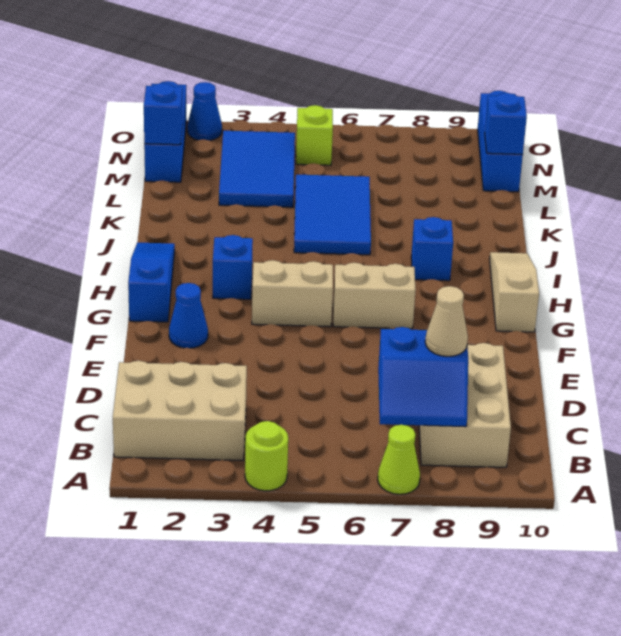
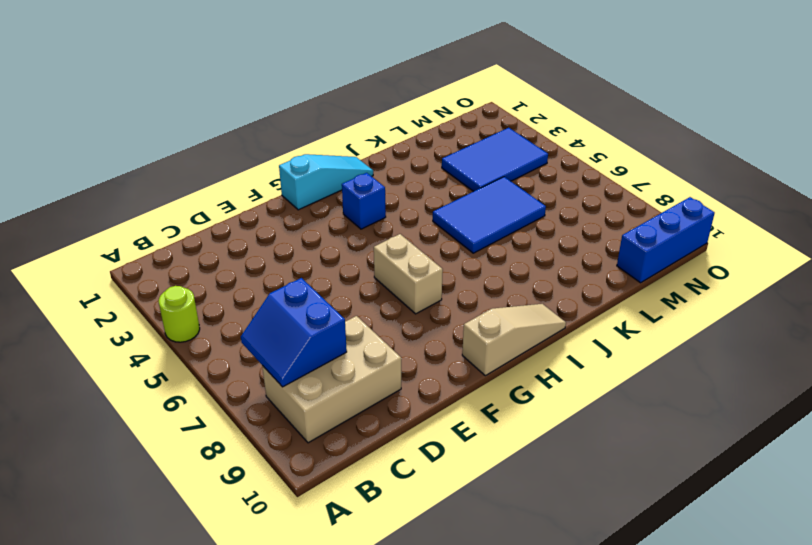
cyan slope G1:I1 level 1 top G -> blue slope G1:I1 level 1 top G
none -> lime cone A7 level 1
none -> tan brick B1:C3 level 1
none -> blue cone F2 level 1

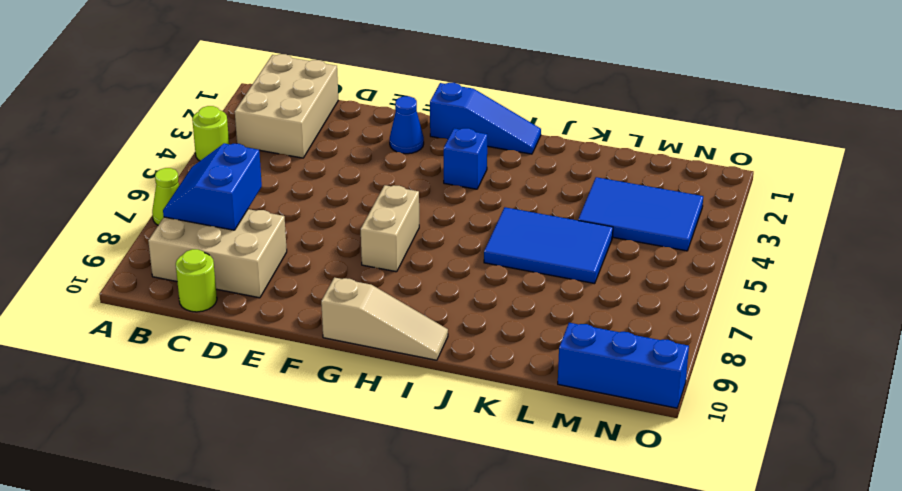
lime round brick C10 level 1 -> none
none -> tan brick G4:G5 level 1
none -> blue brick I8 level 1
none -> blue brick M1:O1 level 1

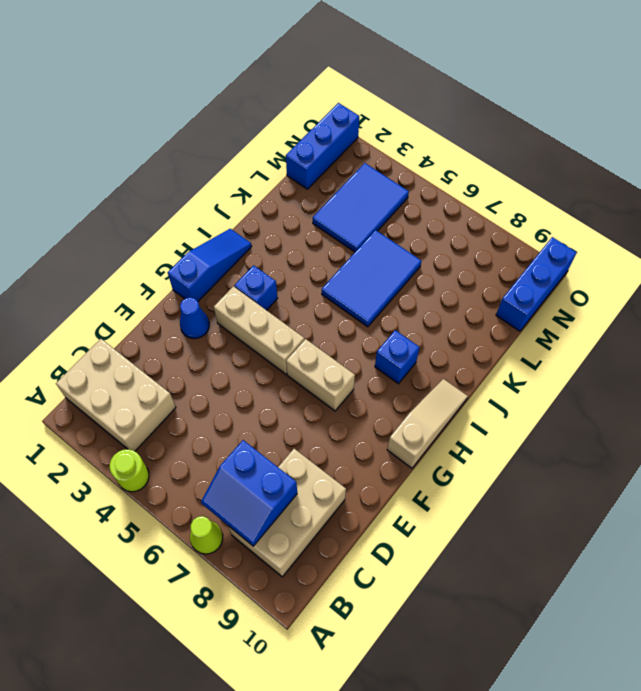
tan brick G3:G5 level 1 -> tan brick G4:G5 level 1
none -> lime brick N5 level 1
none -> blue cone O2 level 1
none -> blue brick M1 level 2

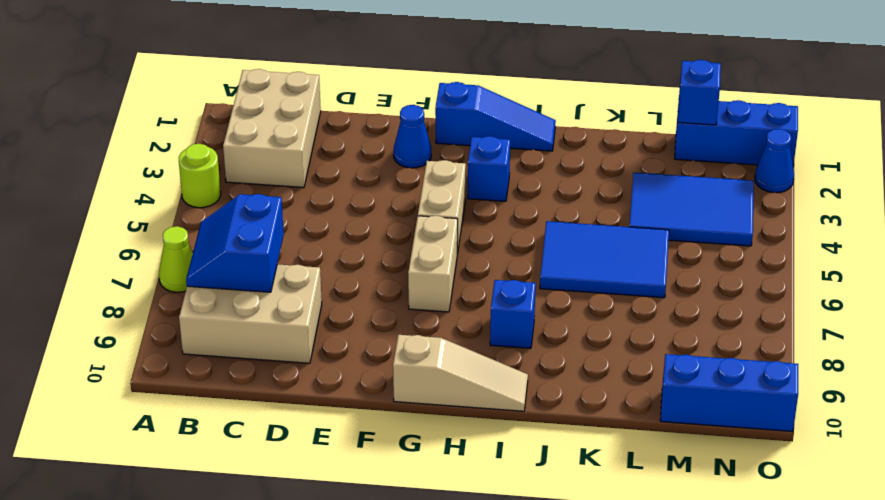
none -> lime brick N5 level 1
none -> blue brick M10 level 2
none -> tan cone C8 level 3

